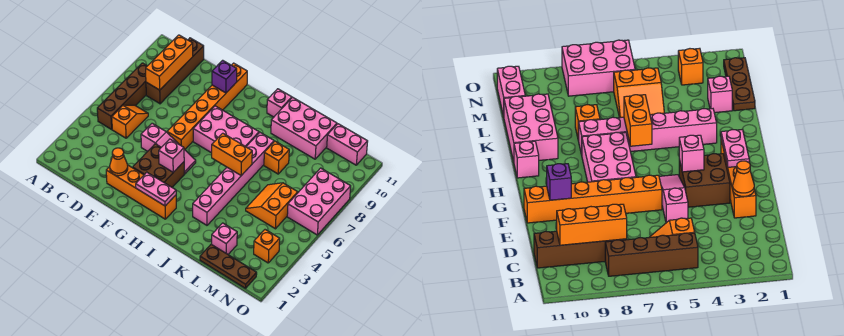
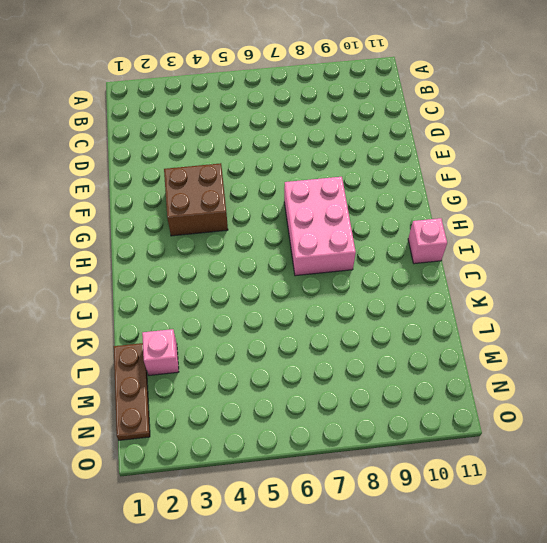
none -> brown brick B5:B8 level 1
none -> orange slope C5:C6 level 1 top 5
none -> brown brick C8:C11 level 1

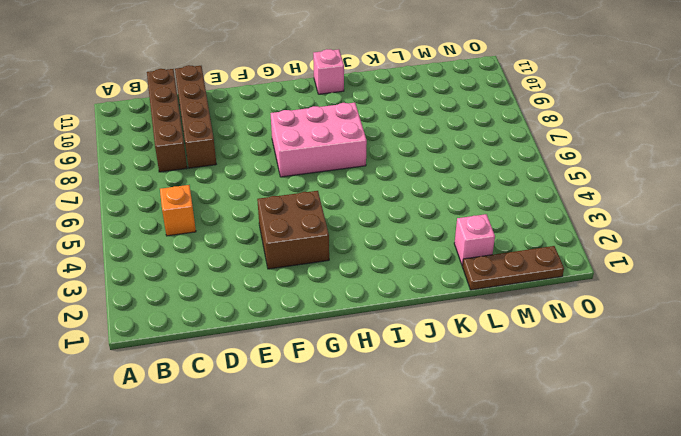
brown brick D8:D11 level 1 -> brown brick B5:B8 level 1
none -> orange brick E2:H2 level 1
none -> pink slope E5:G5 level 1 top E
none -> orange brick F6:F11 level 1

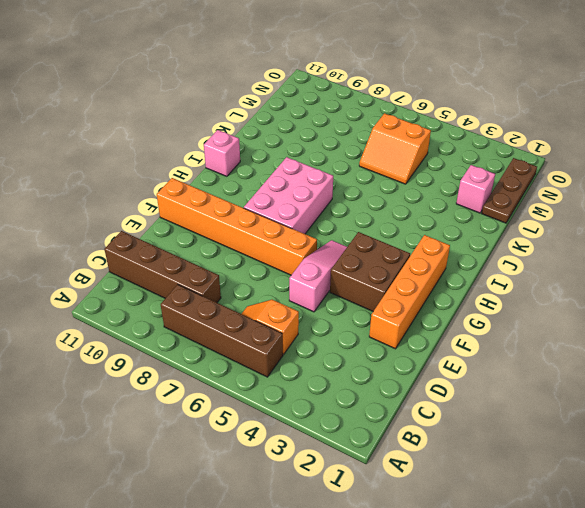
none -> pink brick J3:J8 level 1
none -> pink brick J10:L11 level 1
none -> orange brick K8 level 1

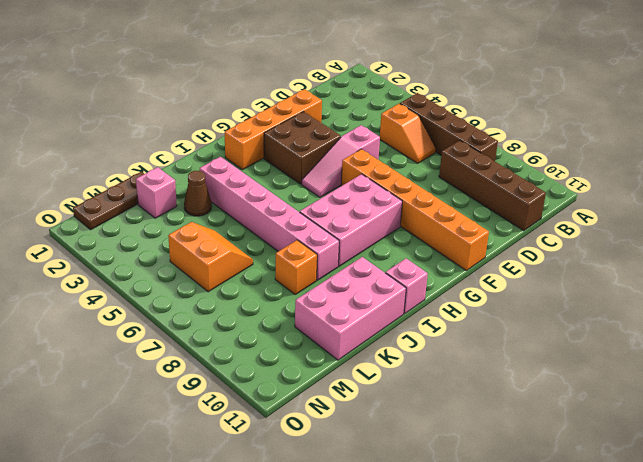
brown cone K3 level 1 -> none
none -> pink brick M11:N11 level 1
none -> orange brick N3 level 1
none -> pink brick N6:O8 level 1

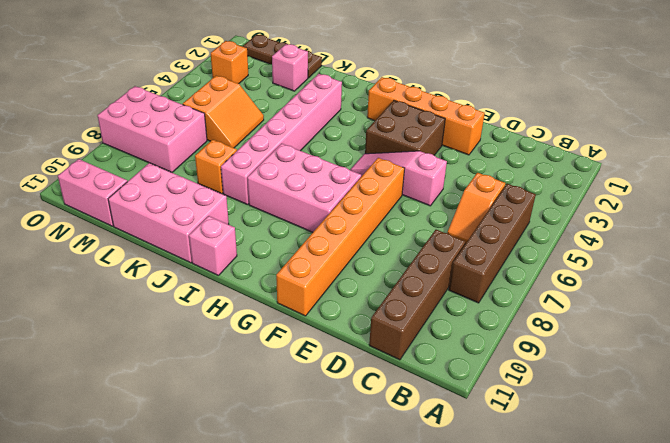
pink brick M7:O8 level 1 -> pink brick N6:O8 level 1
none -> orange brick C8:C10 level 2
none -> orange cone E2 level 2
none -> purple brick F10 level 2

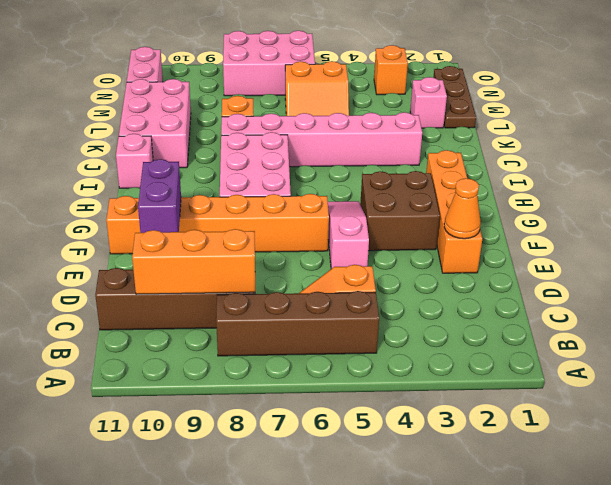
purple brick E10:F10 level 2 -> purple brick F10 level 2
none -> pink plate G2:H2 level 2
none -> pink brick G4 level 2
none -> orange brick I6:J6 level 2

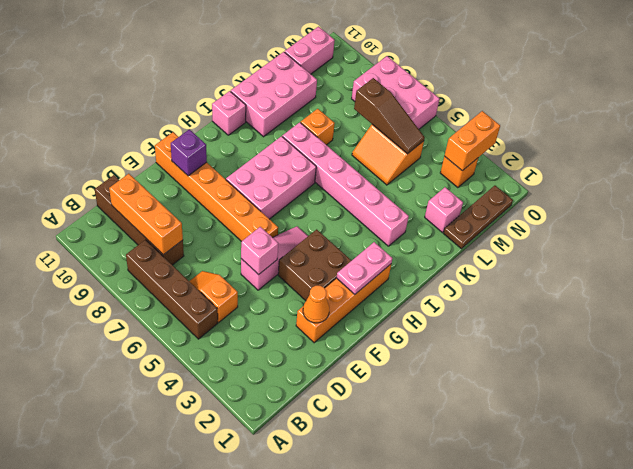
pink brick E5 level 2 -> pink brick G4 level 2
brown slope M5:M7 level 2 top 7 -> none
orange brick N3:O3 level 2 -> orange brick I6:J6 level 2

